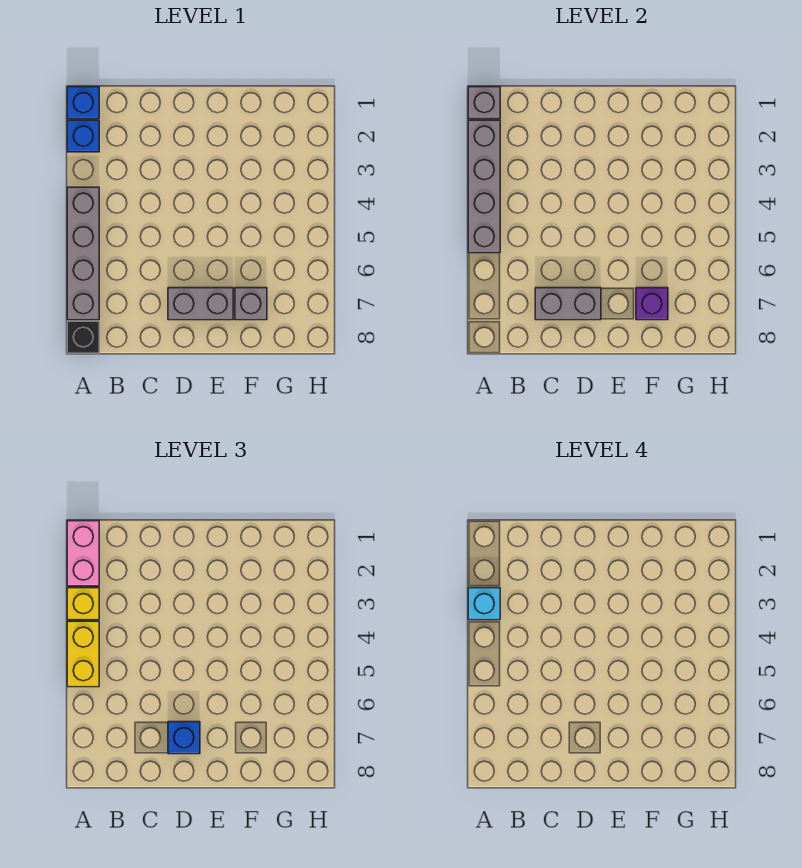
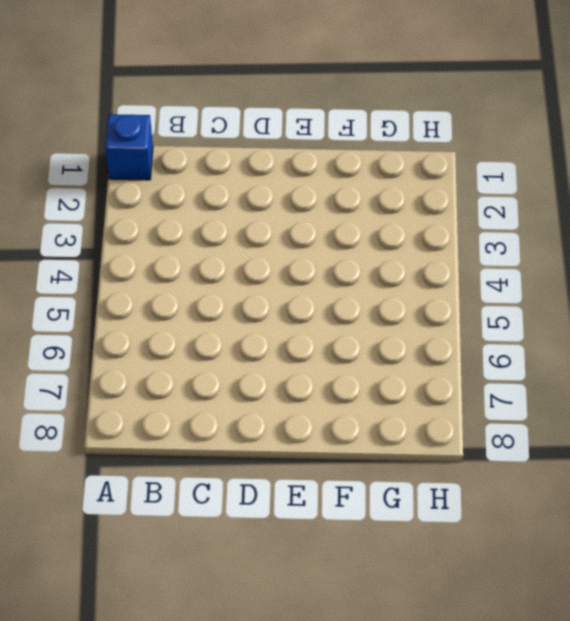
none -> blue brick A2 level 1
none -> grey brick A4:A7 level 1
none -> black brick A8 level 1

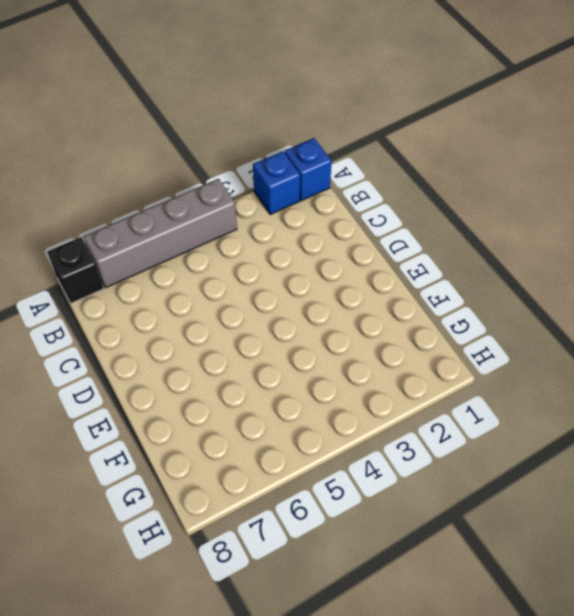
none -> grey brick D7:E7 level 1
none -> grey brick F7 level 1
none -> grey brick A1 level 2

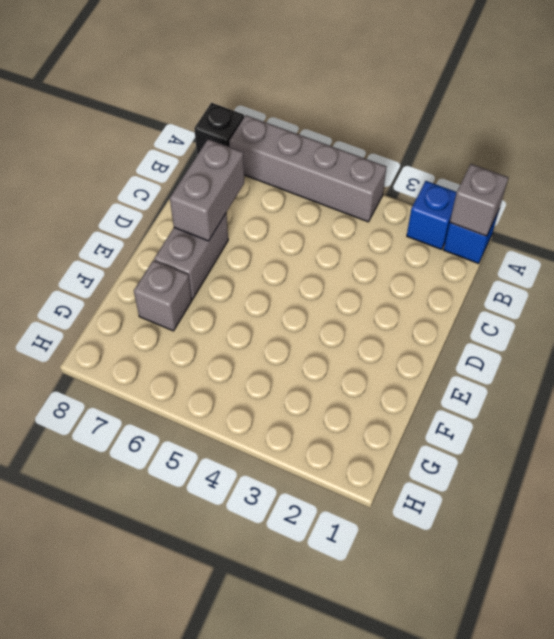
none -> grey brick A2:A5 level 2
none -> purple brick F7 level 2
none -> pink brick A1:A2 level 3

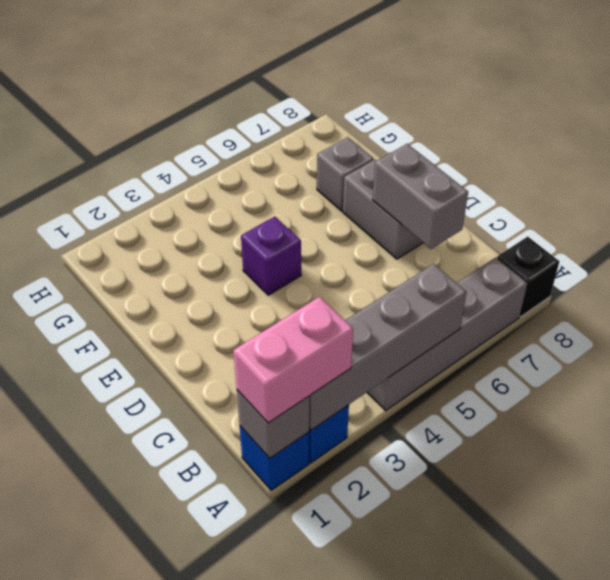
purple brick E4 level 1 -> purple brick F7 level 2
none -> yellow brick A3 level 3
none -> yellow brick A4:A5 level 3
none -> blue brick D7 level 3

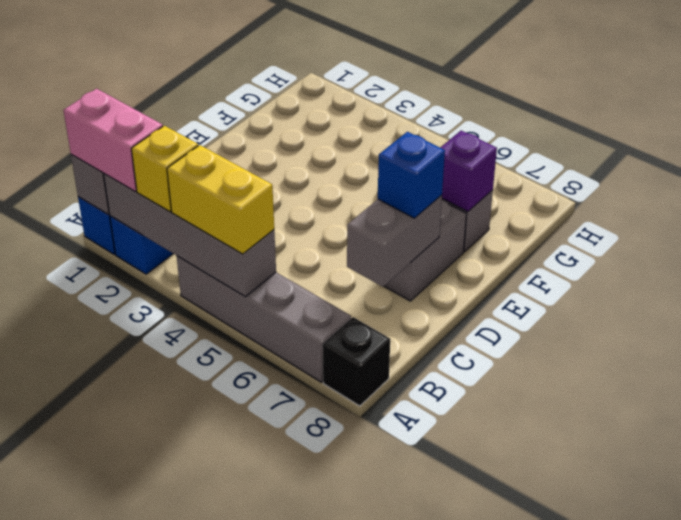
none -> cyan brick A3 level 4

